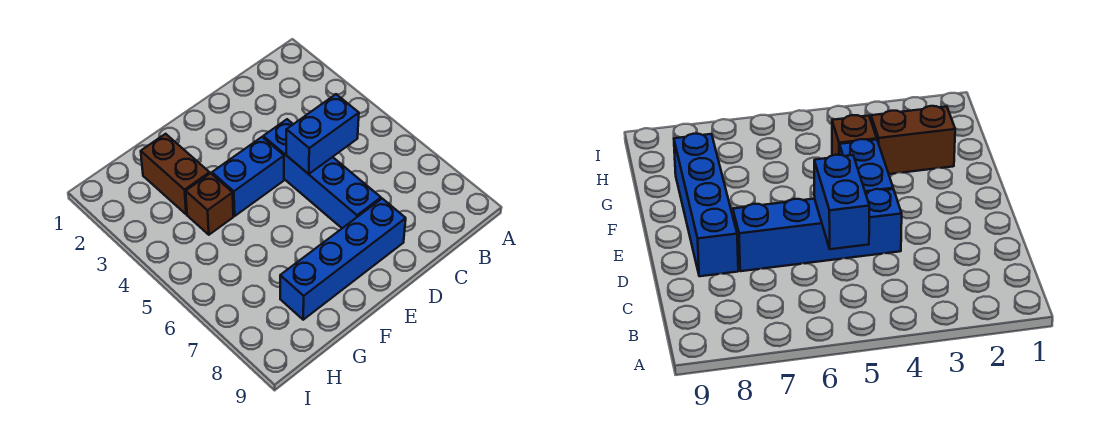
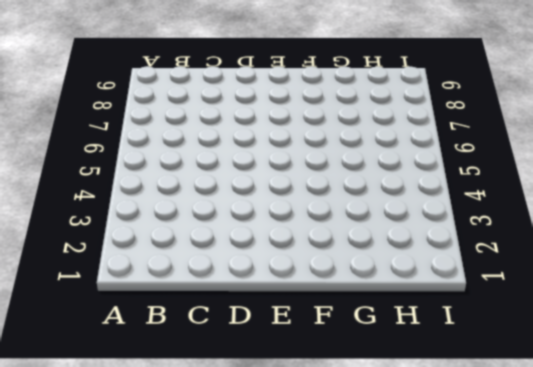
none -> blue brick D4:D7 level 1
none -> blue brick D8:G8 level 1

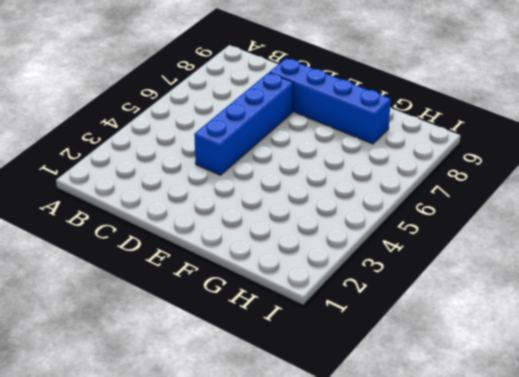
none -> blue brick E4:F4 level 1
none -> brown brick G2:G3 level 1

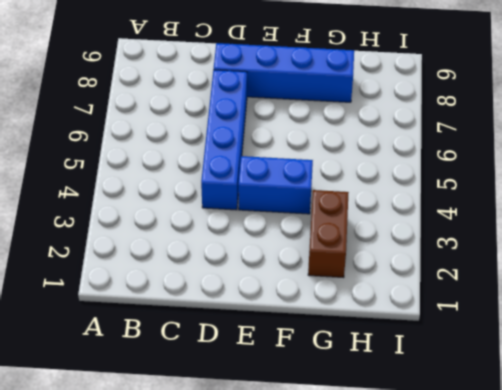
none -> brown brick G4 level 1
none -> blue brick C5:D5 level 2

